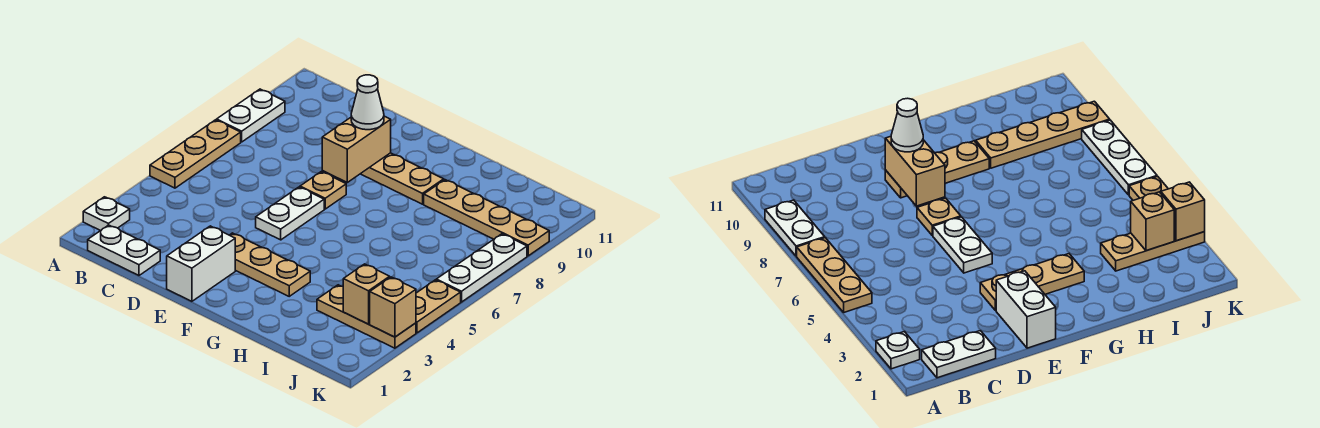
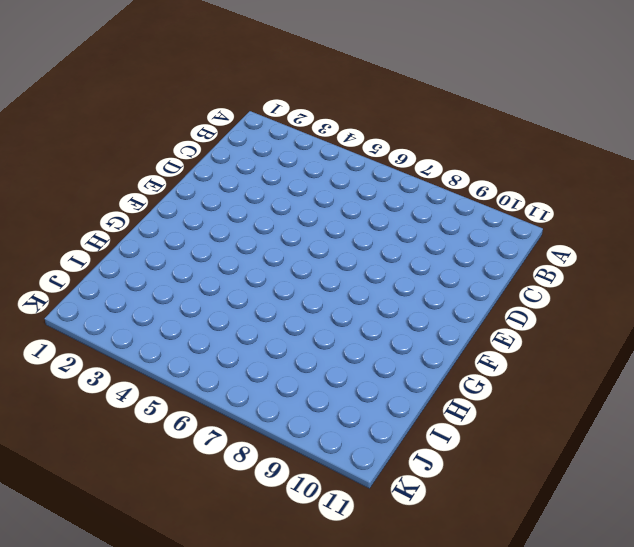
none -> white plate A2 level 1
none -> tan plate A5:A7 level 1
none -> white plate A8:A9 level 1

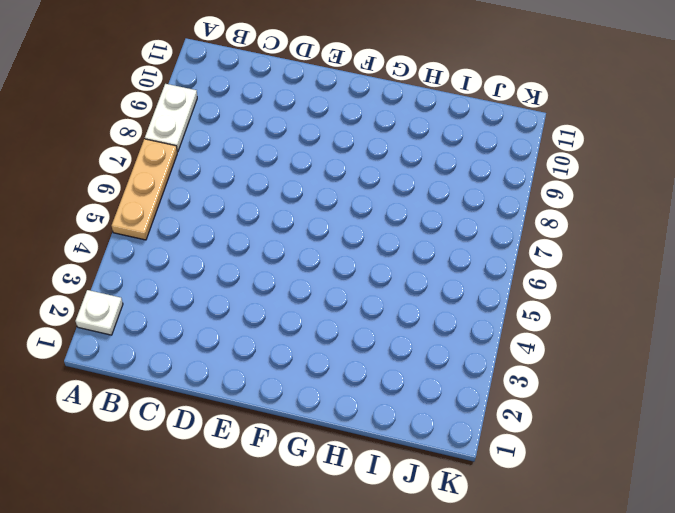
none -> white plate B1:C1 level 1
none -> white brick E1:E2 level 1
none -> tan plate E3:G3 level 1

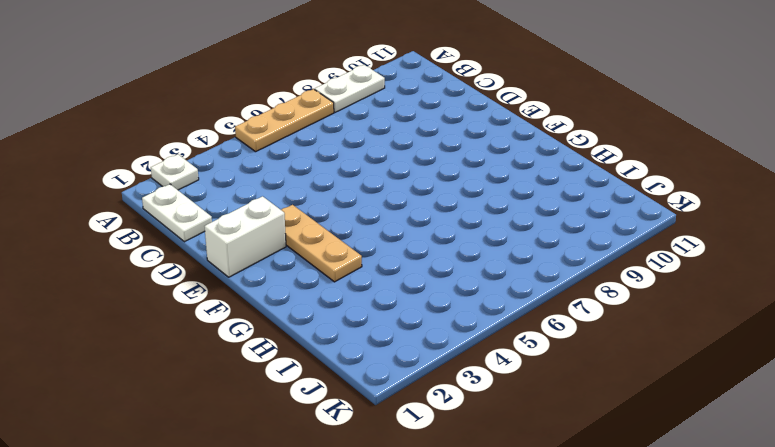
none -> white plate E5:E6 level 1
none -> tan plate E7 level 1
none -> tan plate E9:G9 level 1

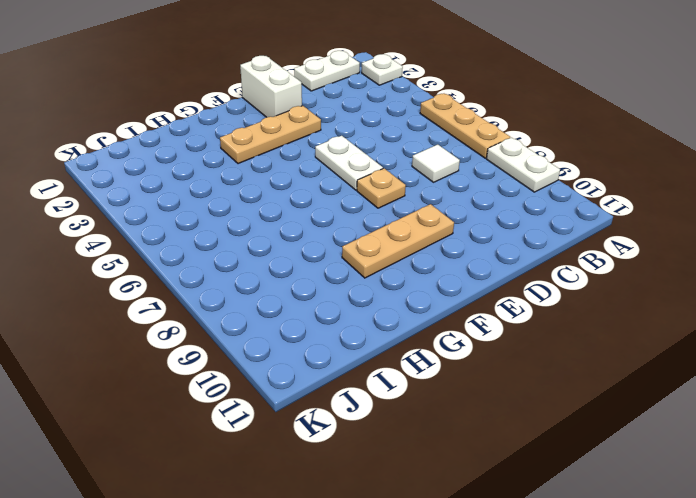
white tile C7 level 1 -> none
none -> tan plate H9:K9 level 1
none -> tan plate I3:K3 level 1
none -> tan plate K4:K5 level 1

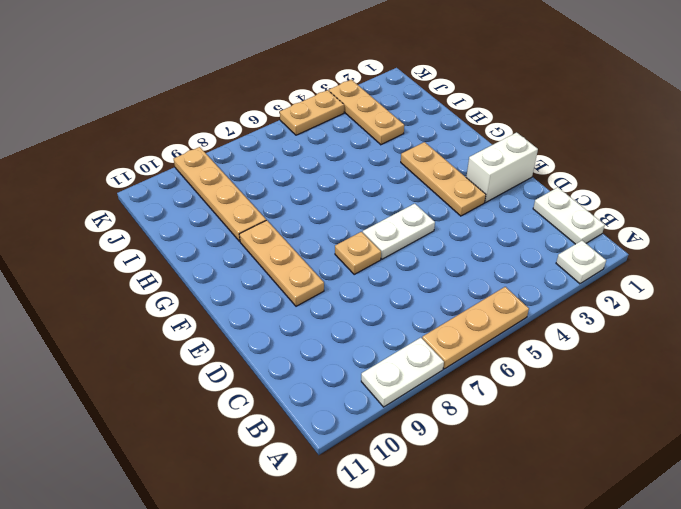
none -> white plate K6:K8 level 1
none -> tan brick E8:E9 level 2
none -> tan brick J3 level 2

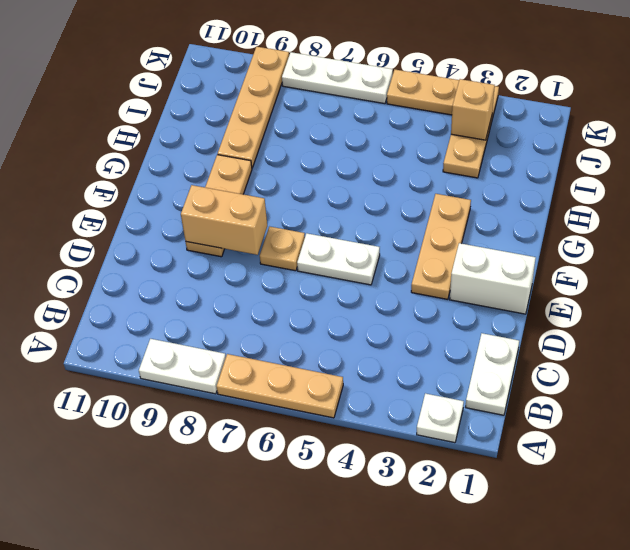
none -> tan brick K3 level 2
none -> white cone E9 level 3

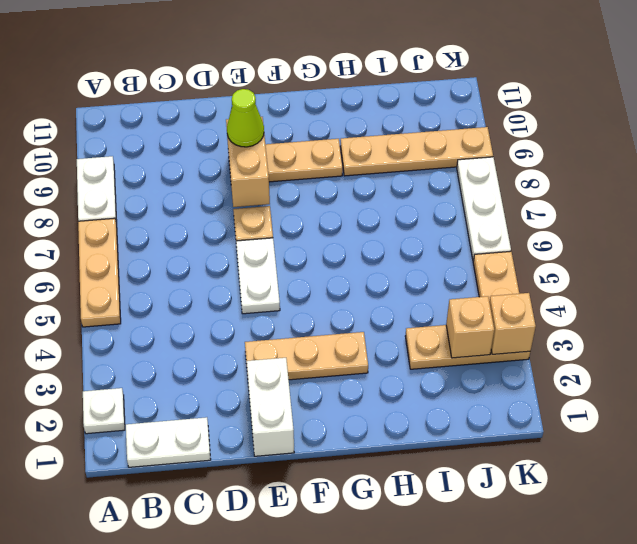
lime cone E9 level 3 -> white cone E9 level 3

